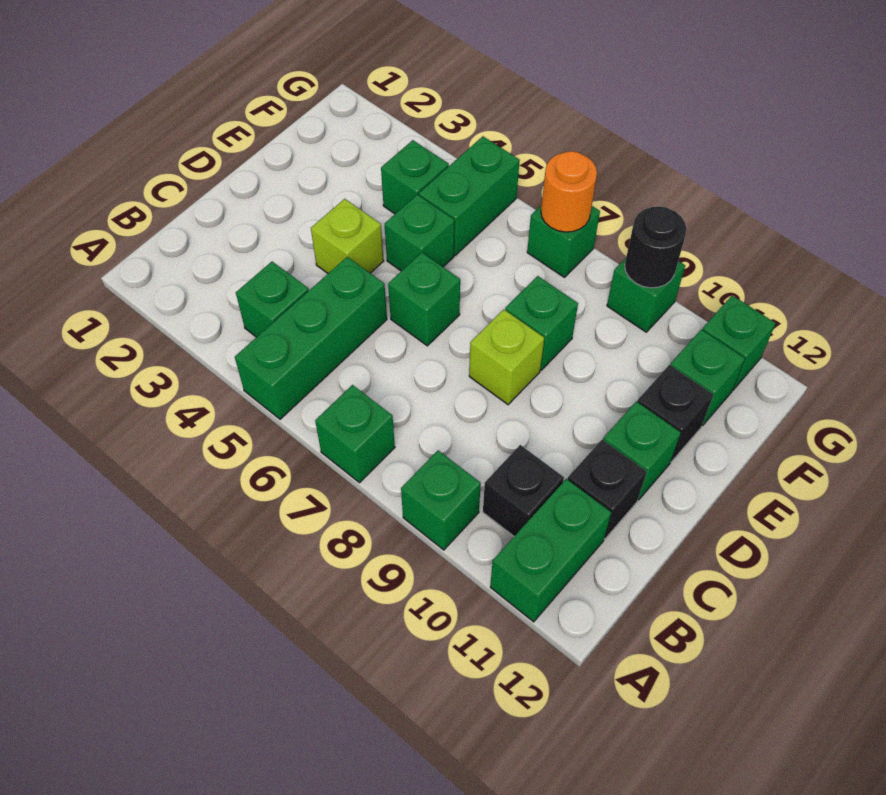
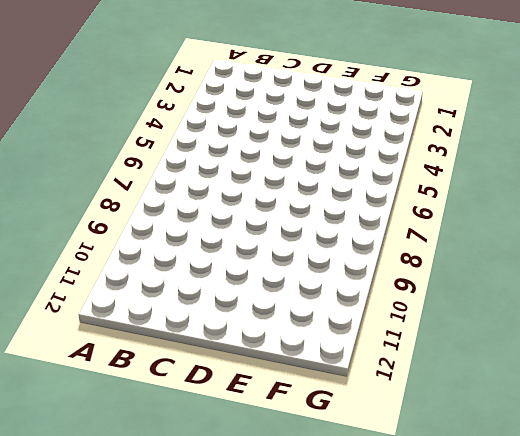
none -> green brick A5:C5 level 1
none -> green brick A7 level 1
none -> green brick A9 level 1

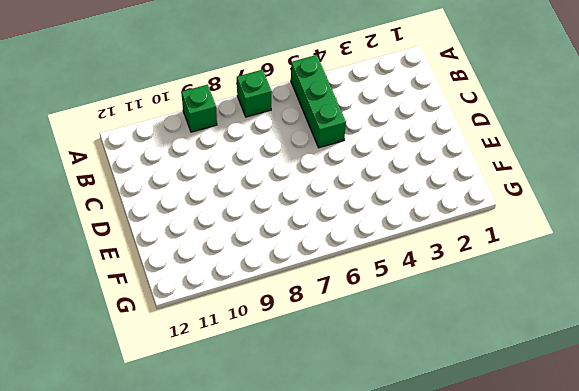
none -> green brick A11:B11 level 1
none -> green brick B4 level 1
none -> black brick B10 level 1

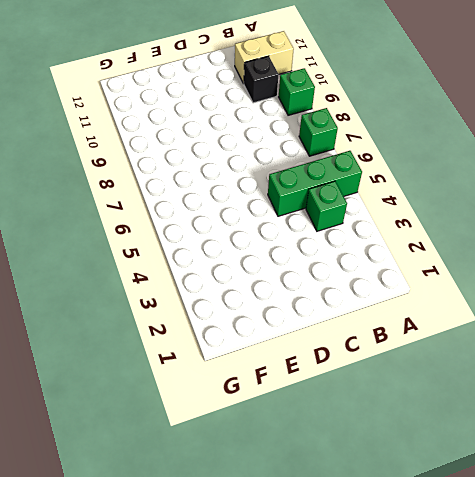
tan brick A11:B11 level 1 -> green brick A11:B11 level 1
none -> black brick C11 level 1
none -> lime brick D4 level 1
none -> green brick D6 level 1

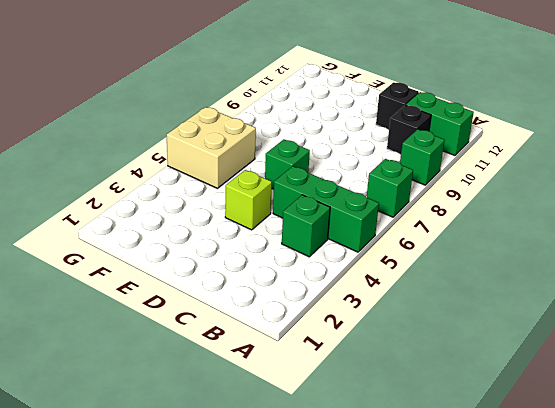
tan brick F5:G6 level 1 -> green brick F5:G5 level 1
none -> lime brick D8 level 1
none -> green brick D11 level 1
none -> green brick E5 level 1

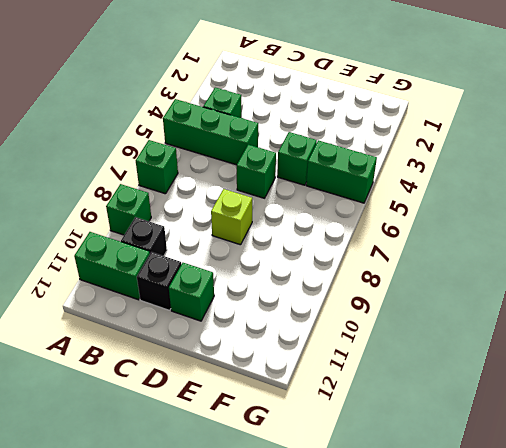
none -> lime brick D4 level 1
none -> green brick E8 level 1
none -> black brick E11 level 1

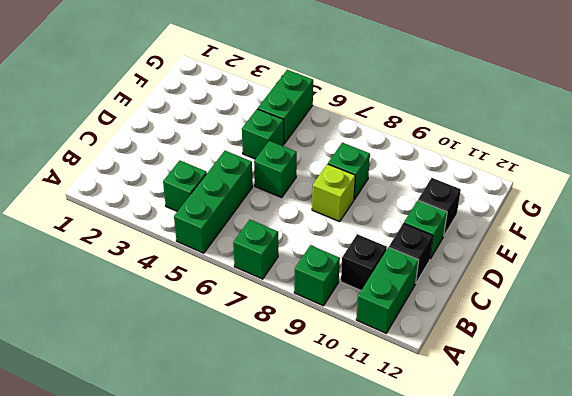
none -> lime brick D4 level 1
none -> green brick F4 level 1
none -> green brick F11 level 1

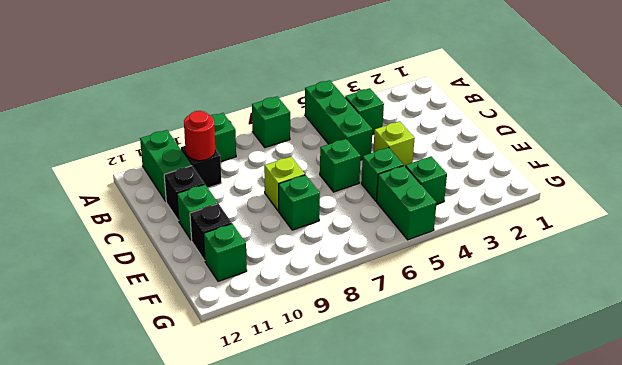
red round brick B10 level 2 -> none
none -> green brick G7 level 1
none -> green brick G9 level 1
none -> green brick G11 level 1

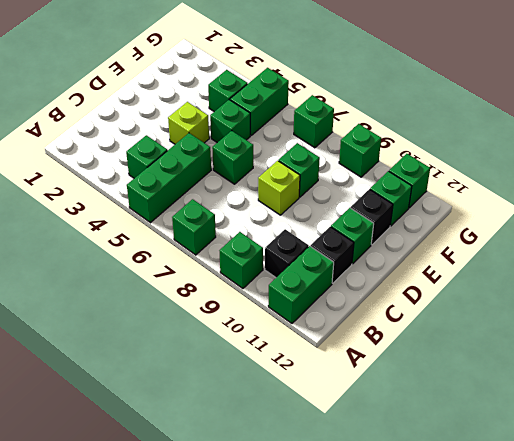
none -> orange round brick G7 level 2
none -> black round brick G9 level 2

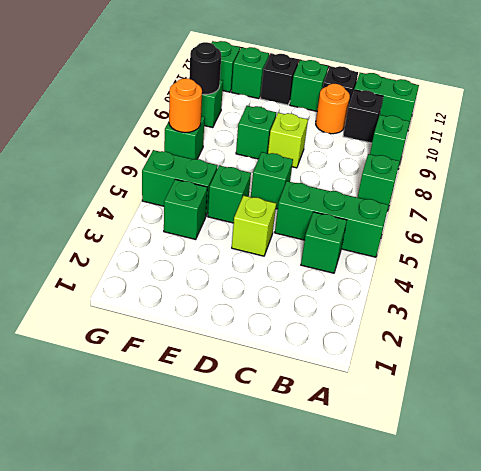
orange round brick C10 level 1 -> none

